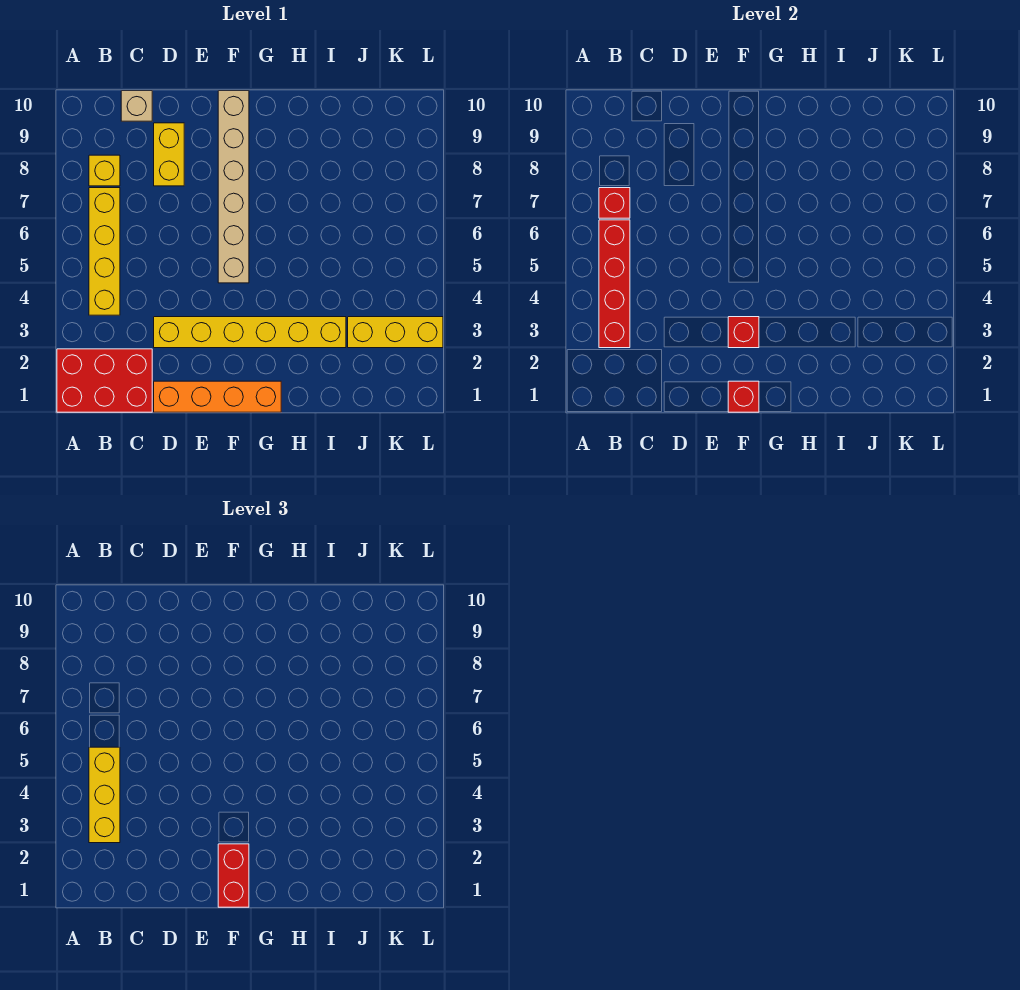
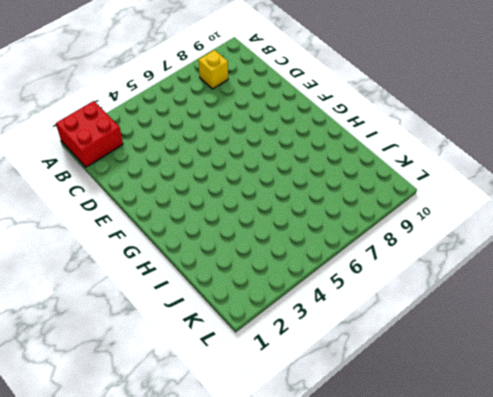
red brick A1:B2 level 1 -> red brick A1:C2 level 1
none -> yellow brick B4:B7 level 1
none -> tan brick C10 level 1
none -> orange brick D1:G1 level 1

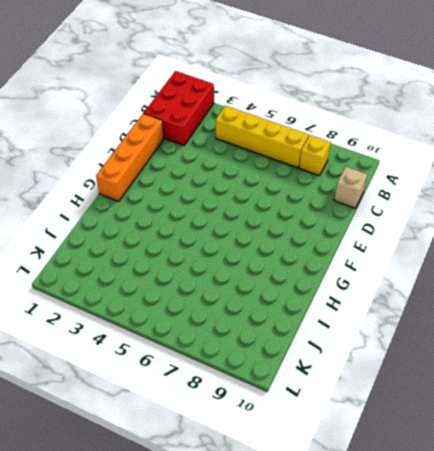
none -> yellow brick D3:I3 level 1
none -> yellow brick D8:D9 level 1
none -> tan brick F5:F10 level 1

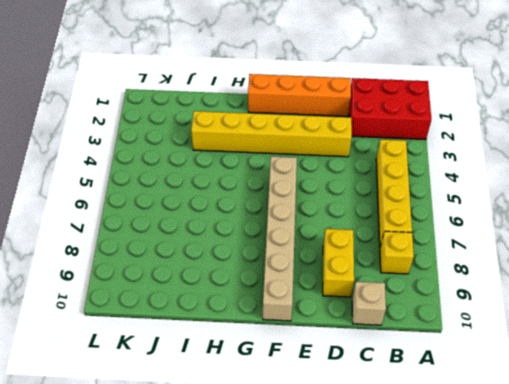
none -> yellow brick J3:L3 level 1
none -> red brick B3:B6 level 2
none -> red brick B7 level 2

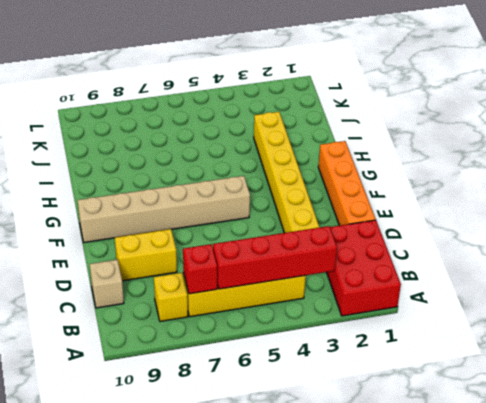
none -> yellow brick J3:L3 level 1
none -> red brick F1 level 2
none -> red brick F3 level 2

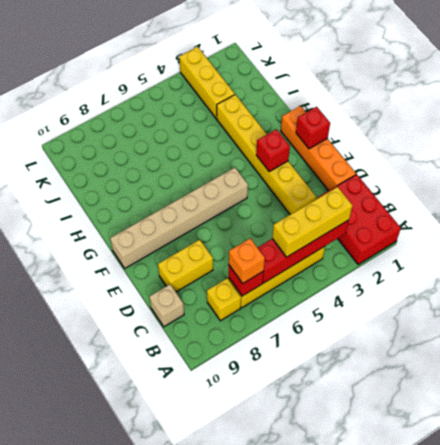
orange brick B7 level 3 -> none
none -> red brick F1:F2 level 3

